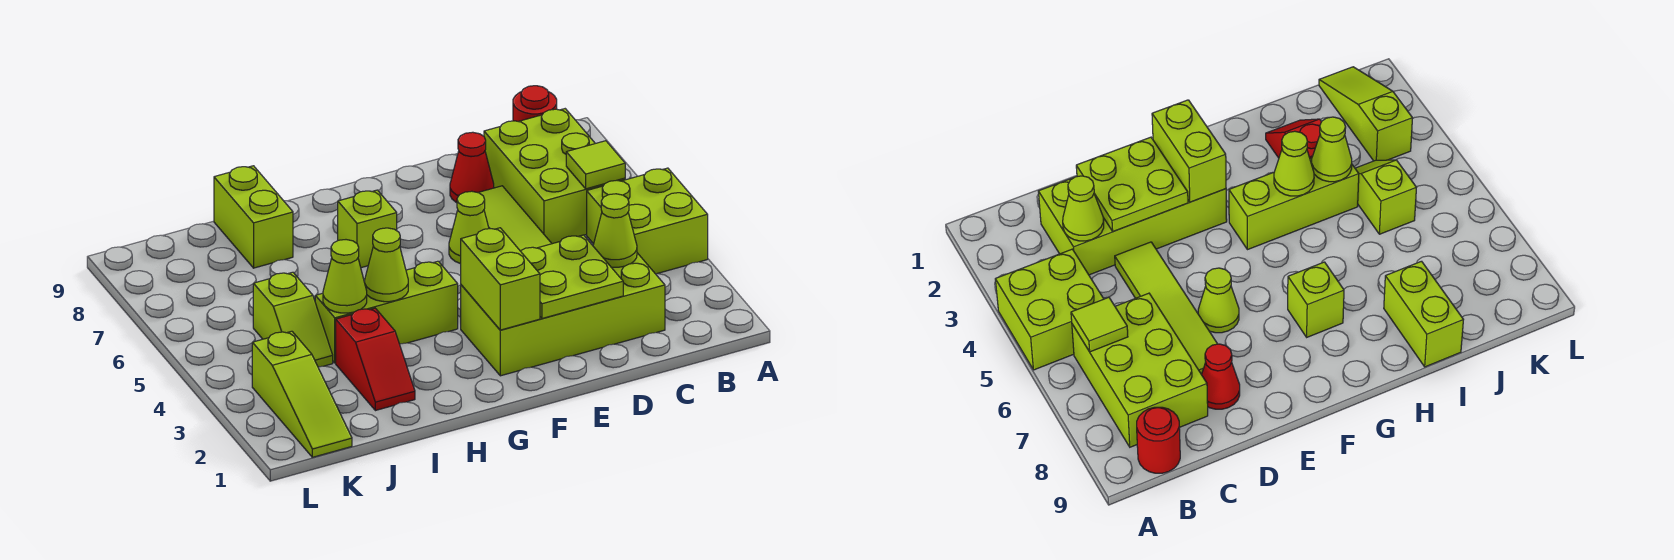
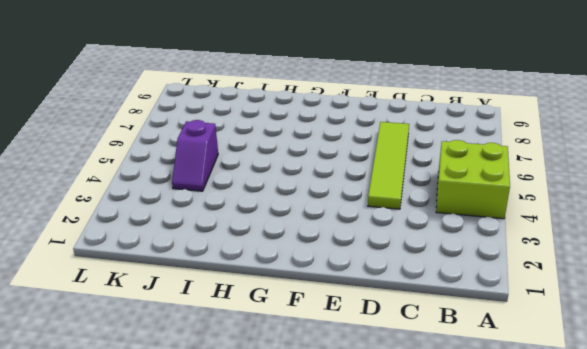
purple slope J4:J5 level 1 top 5 -> lime slope J4:J5 level 1 top 5
none -> lime brick B6:C8 level 1
none -> red round brick B9 level 1
none -> lime brick C2:F3 level 1

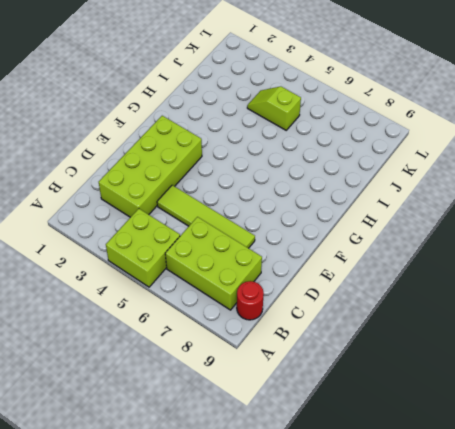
none -> red cone D8 level 1
none -> lime cone E6 level 1
none -> lime brick G4:I4 level 1

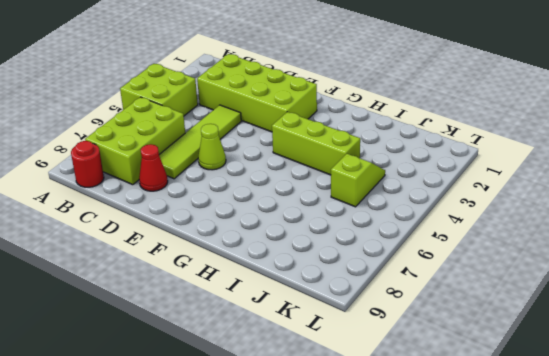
none -> lime brick G7 level 1
none -> red slope I2:I3 level 1 top 3
none -> lime brick I8:I9 level 1

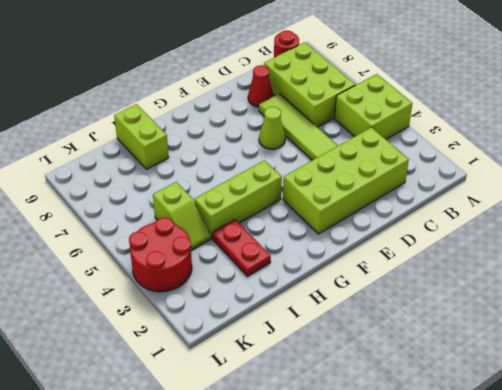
red plate I2:I3 level 1 -> red slope I2:I3 level 1 top 3
red round brick K3:L4 level 1 -> lime slope K1:K3 level 1 top 3
none -> lime brick G7 level 1
none -> lime tile B6 level 2
none -> lime cone C3 level 2

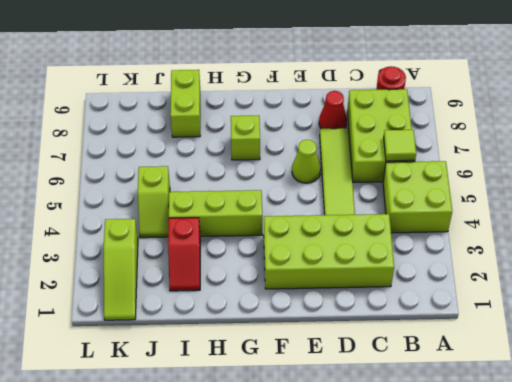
none -> lime cone C3 level 2
none -> lime plate D2:E3 level 2
none -> lime brick F2:F3 level 2

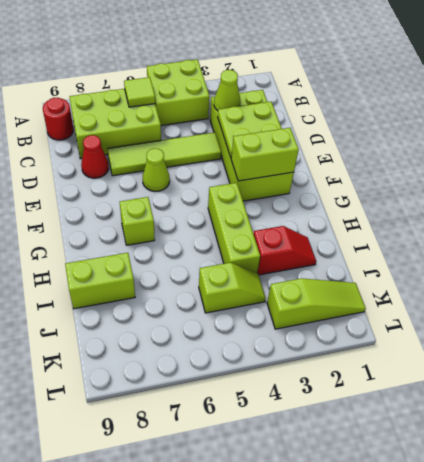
none -> lime cone H4 level 2
none -> lime cone I4 level 2

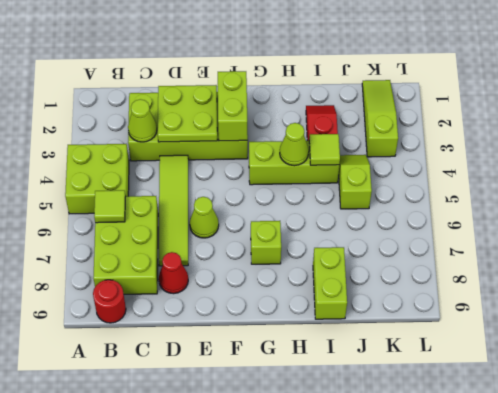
lime tile I4 level 2 -> lime cone I4 level 2

